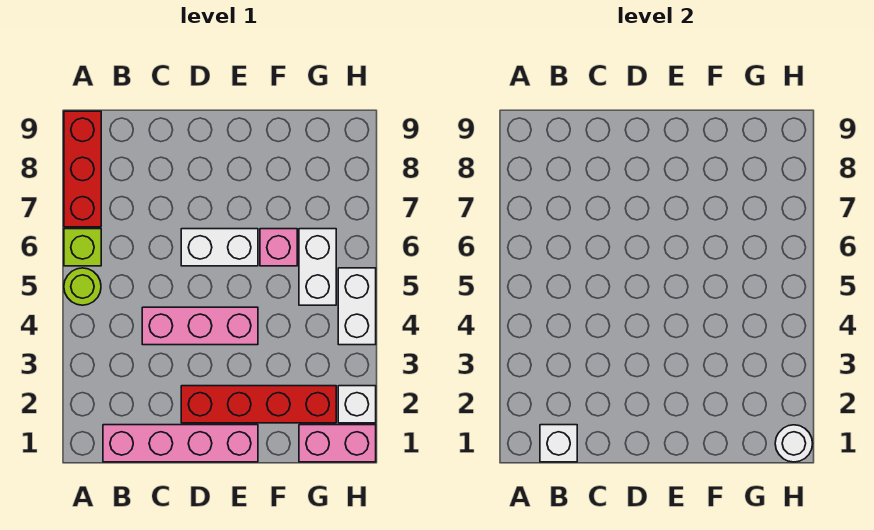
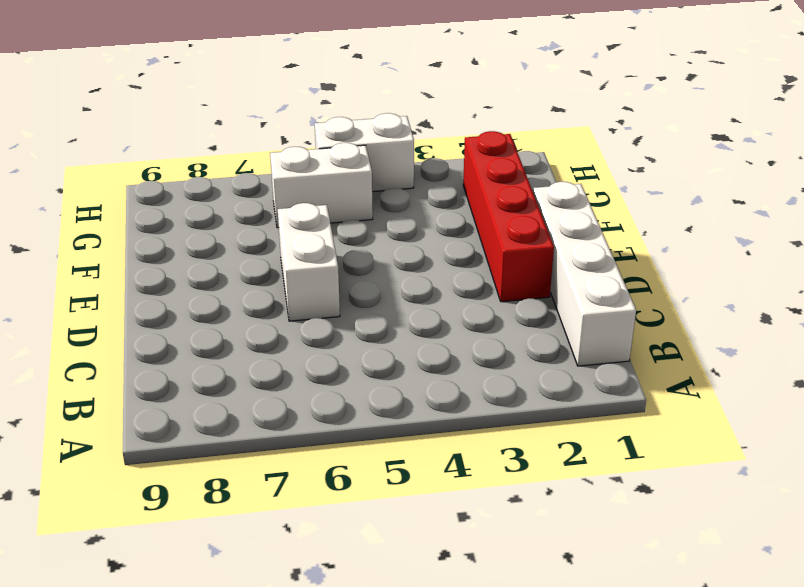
white brick B1:E1 level 1 -> pink brick B1:E1 level 1
none -> lime round brick A5 level 1
none -> lime brick A6 level 1
none -> red brick A7:A9 level 1

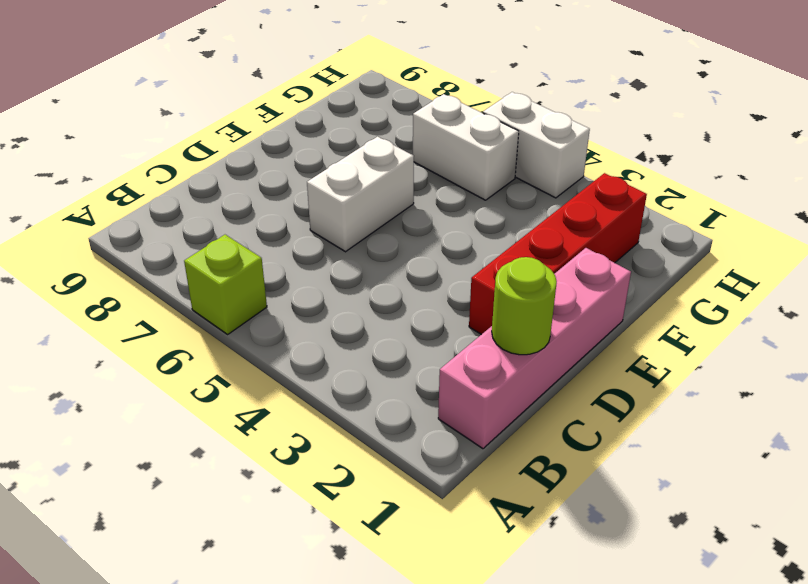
lime round brick C1 level 2 -> lime round brick A5 level 1
none -> red brick A7:A9 level 1
none -> pink brick C4:E4 level 1
none -> pink brick F6 level 1

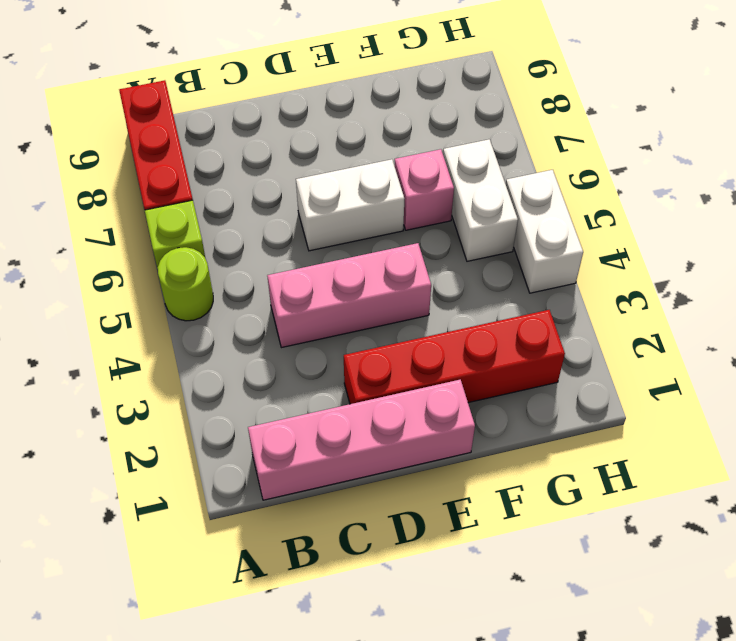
none -> pink brick G1:H1 level 1
none -> white brick H2 level 1
none -> white brick B1 level 2

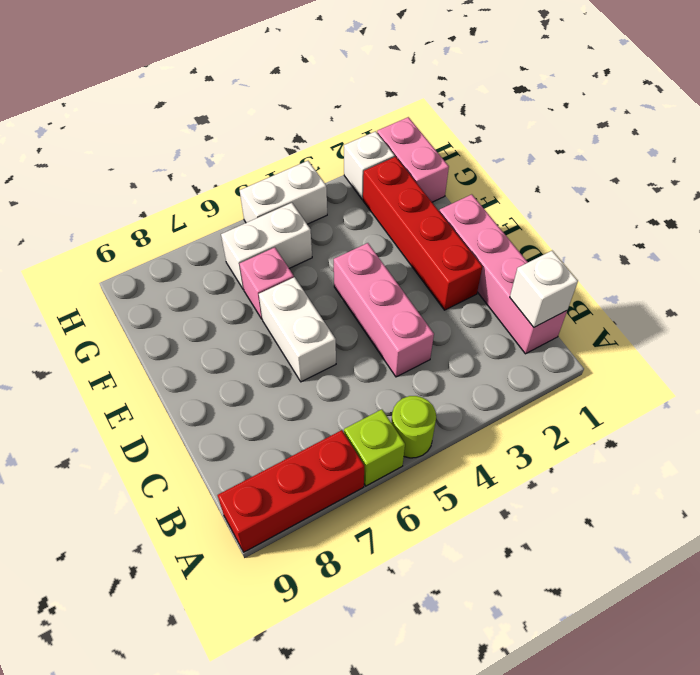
none -> white round brick H1 level 2

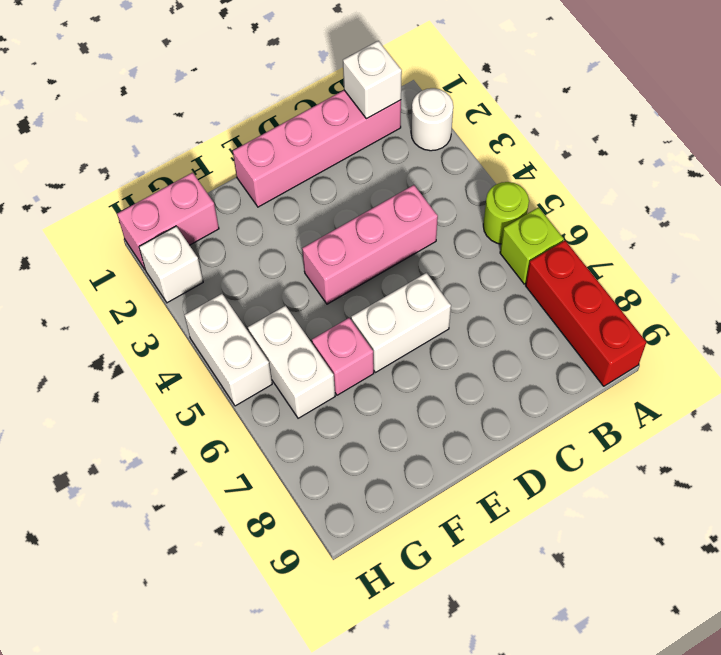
white round brick A2 level 1 -> white round brick H1 level 2
none -> red brick D2:G2 level 1

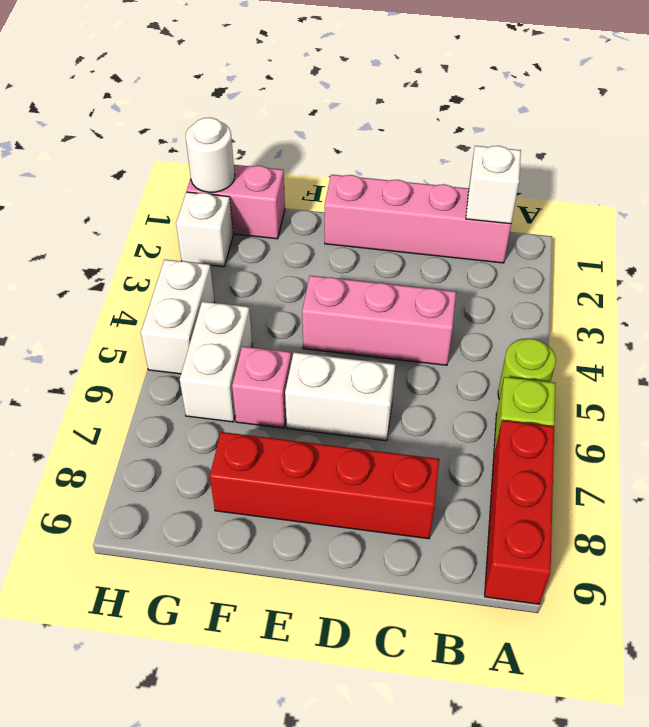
red brick C8:F8 level 1 -> red brick D2:G2 level 1

